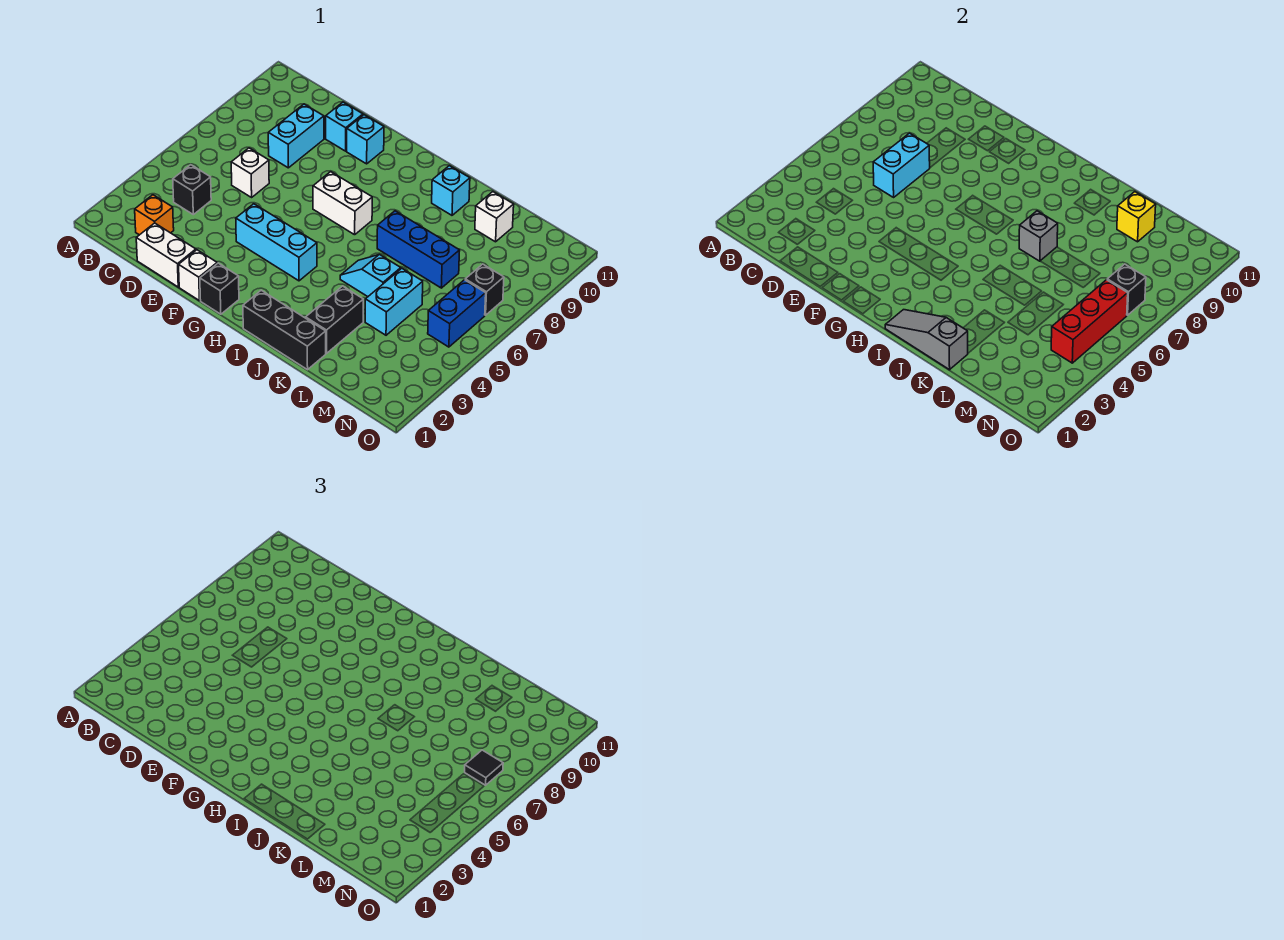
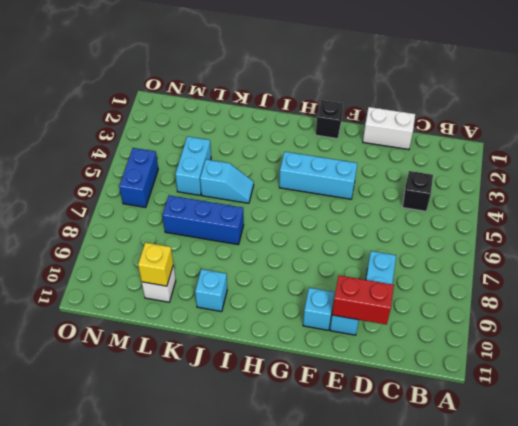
red brick D10:E10 level 2 -> none
none -> orange brick C2 level 1
none -> white brick D6 level 1
none -> white brick F1 level 1

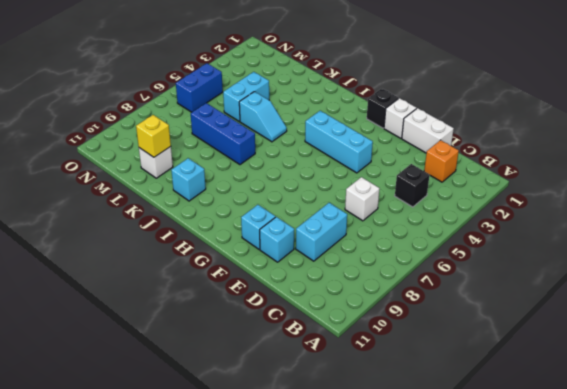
none -> white brick G7:H7 level 1
none -> black brick I1:K1 level 1
none -> black brick K2:K3 level 1

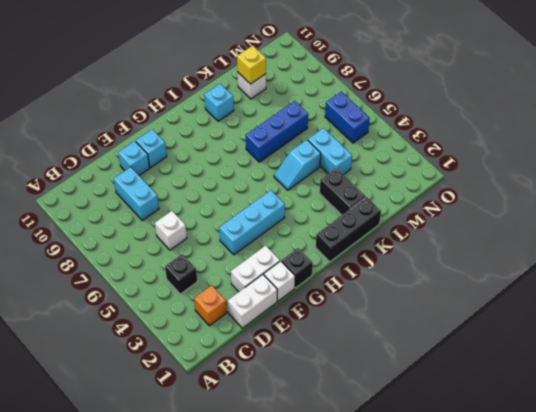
white brick E2:F2 level 1 -> white brick G7:H7 level 1
none -> black brick N7 level 1
none -> cyan brick D6:D7 level 2
none -> grey slope I1:K1 level 2 top K

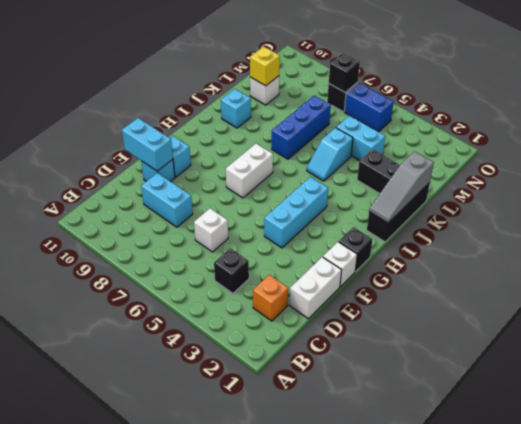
cyan brick E10:E11 level 2 -> cyan brick D6:D7 level 2
none -> grey brick J7 level 2
none -> red brick N4:N6 level 2
none -> black tile N7 level 3

